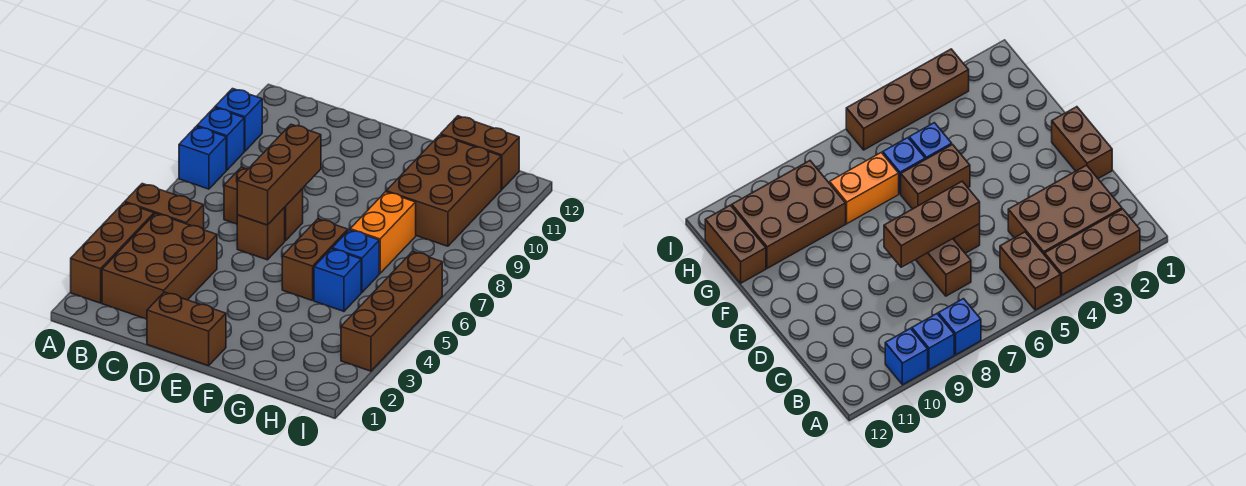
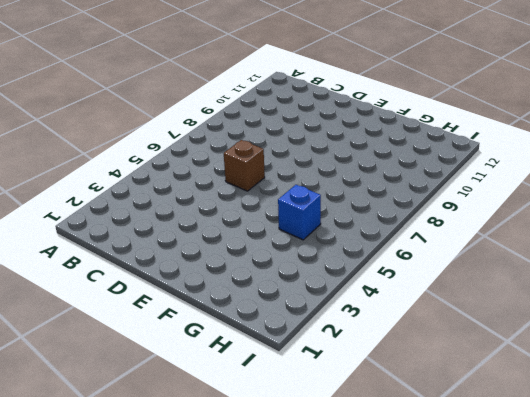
none -> brown brick A2:A4 level 1
none -> brown brick A5:B5 level 1
none -> blue brick A8 level 1

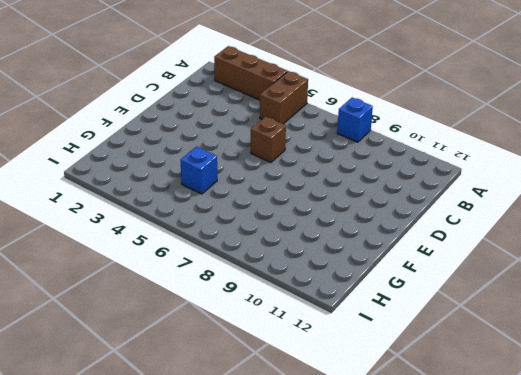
none -> blue brick A9 level 1
none -> blue brick A10 level 1
none -> brown brick B2:C4 level 1

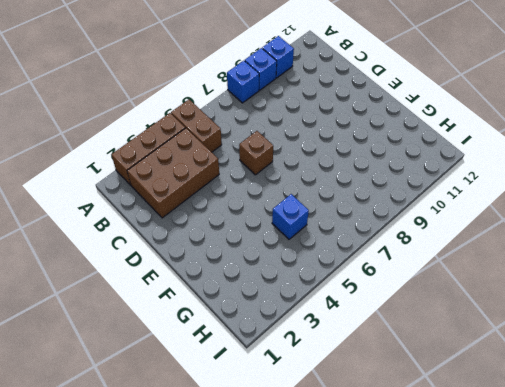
none -> brown brick C7:D7 level 1
none -> brown brick D1:E1 level 1
none -> brown brick F5:F6 level 1

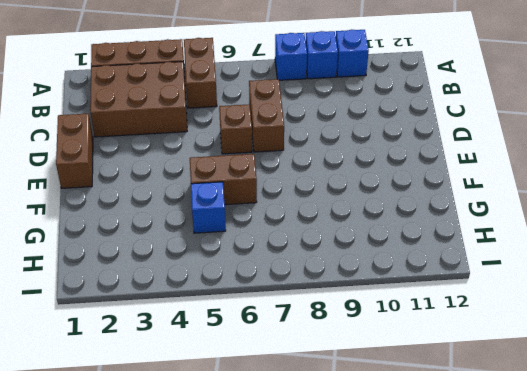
none -> blue brick G6 level 1
none -> orange brick G7:G8 level 1
none -> brown brick G9:H11 level 1

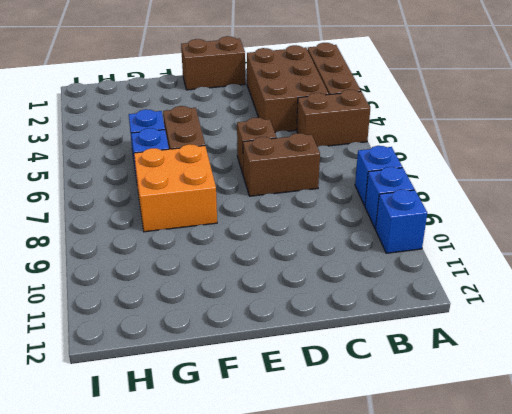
orange brick F7:G8 level 1 -> orange brick G7:G8 level 1
none -> brown brick G9:H11 level 1
none -> brown brick G12:H12 level 1
none -> brown brick I3:I6 level 1

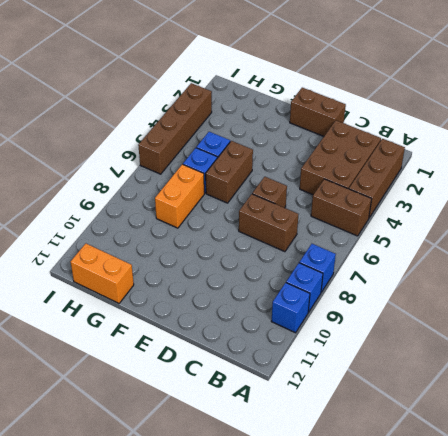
orange brick G12:H12 level 1 -> brown brick G12:H12 level 1
none -> brown brick G9:H11 level 1
none -> brown brick D6:D8 level 2

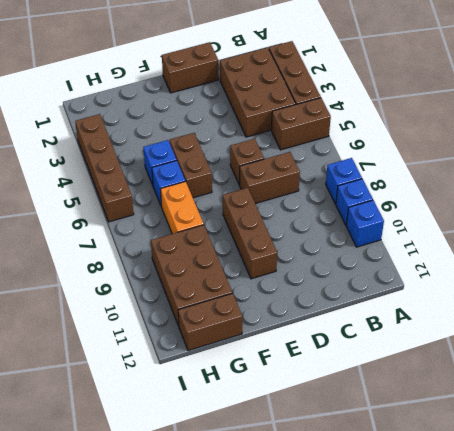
brown brick E8:E10 level 1 -> brown brick D6:D8 level 2

